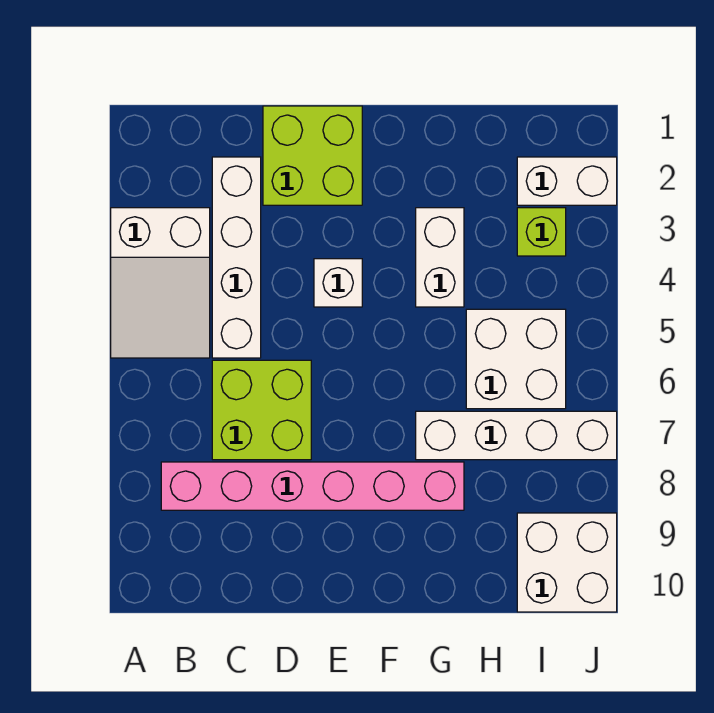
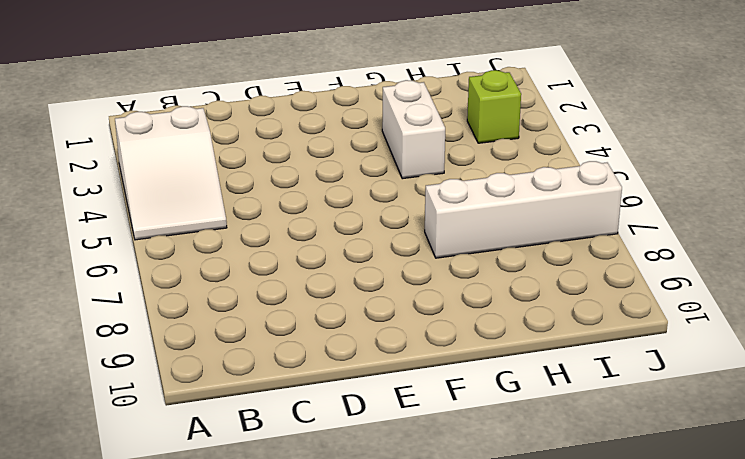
none -> pink brick B8:G8 level 1
none -> white brick C2:C5 level 1
none -> lime brick C6:D7 level 1

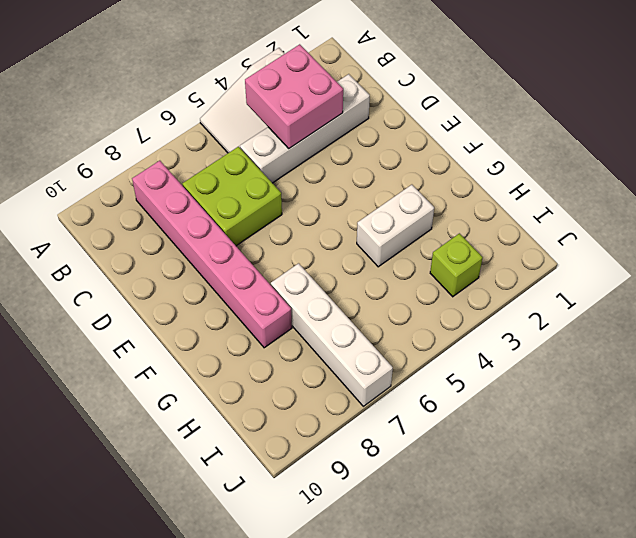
pink brick B3:C4 level 2 -> none
none -> lime brick D1:E2 level 1
none -> white brick E4 level 1
none -> white brick H5:I6 level 1

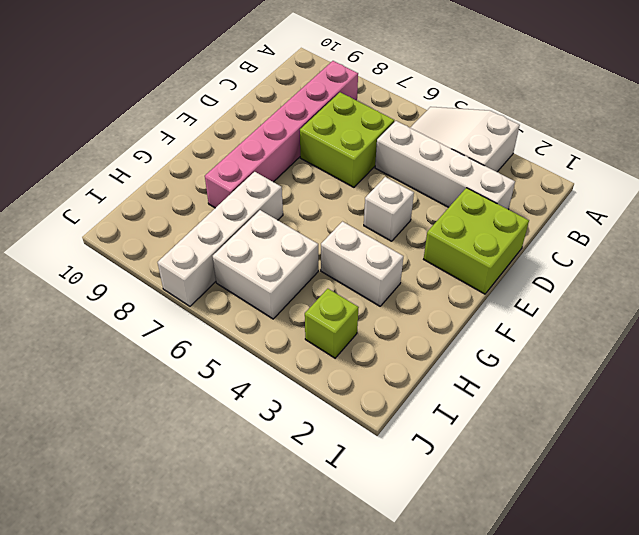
none -> white brick I2:J2 level 1
none -> white brick I9:J10 level 1

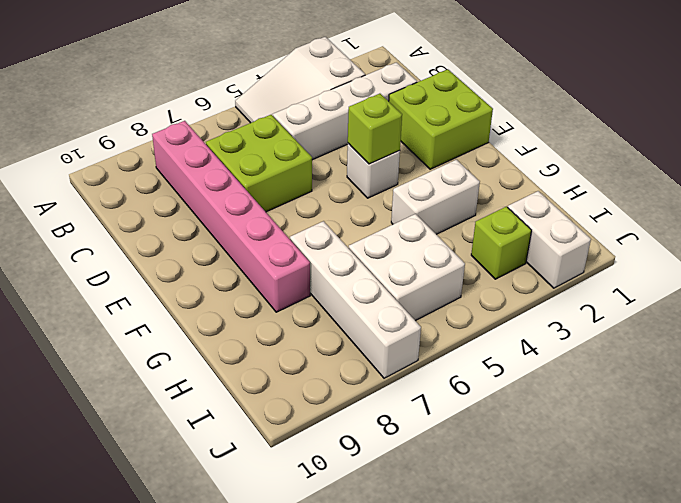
lime brick E4 level 2 -> none
none -> white brick I9:J10 level 1

